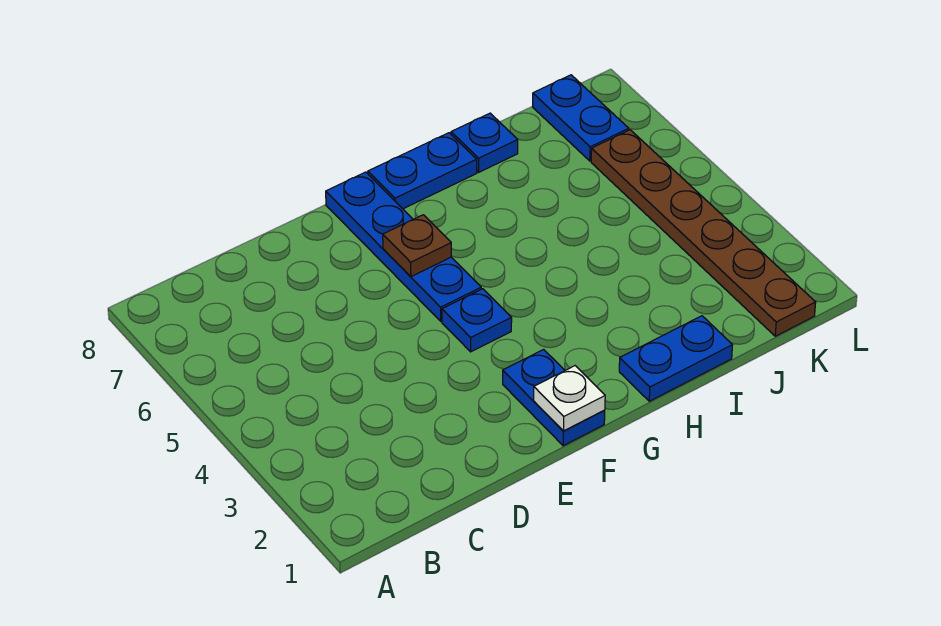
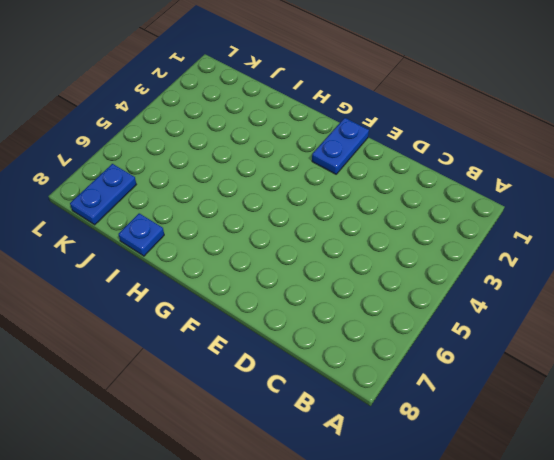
none -> blue plate F4 level 1
none -> blue plate F5:F8 level 1

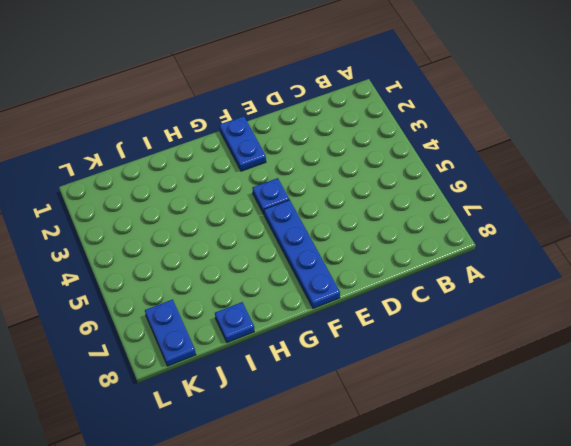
none -> blue plate G8:H8 level 1
none -> blue plate H1:I1 level 1

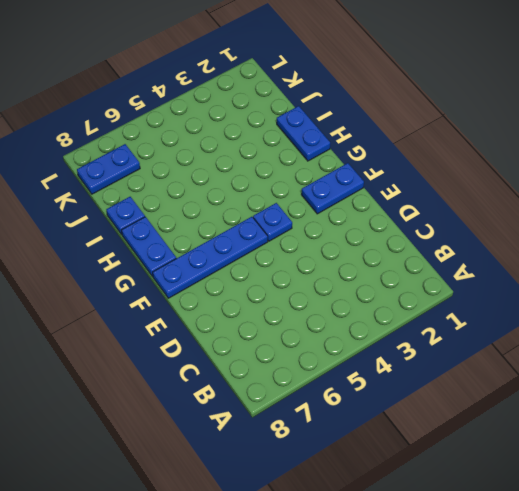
none -> brown plate K1:K6 level 1
none -> white plate F1 level 2

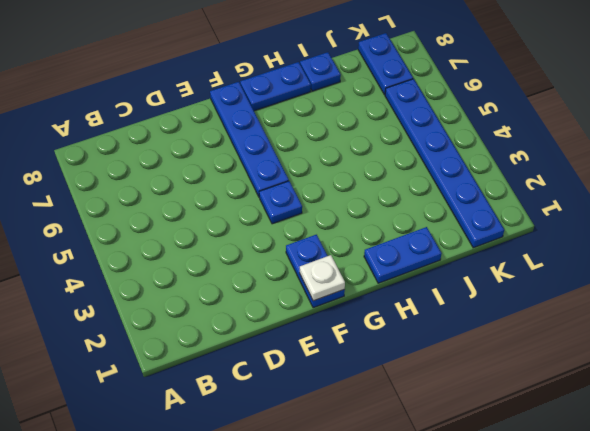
blue plate K1:K6 level 1 -> brown plate K1:K6 level 1
none -> brown plate F6 level 2

